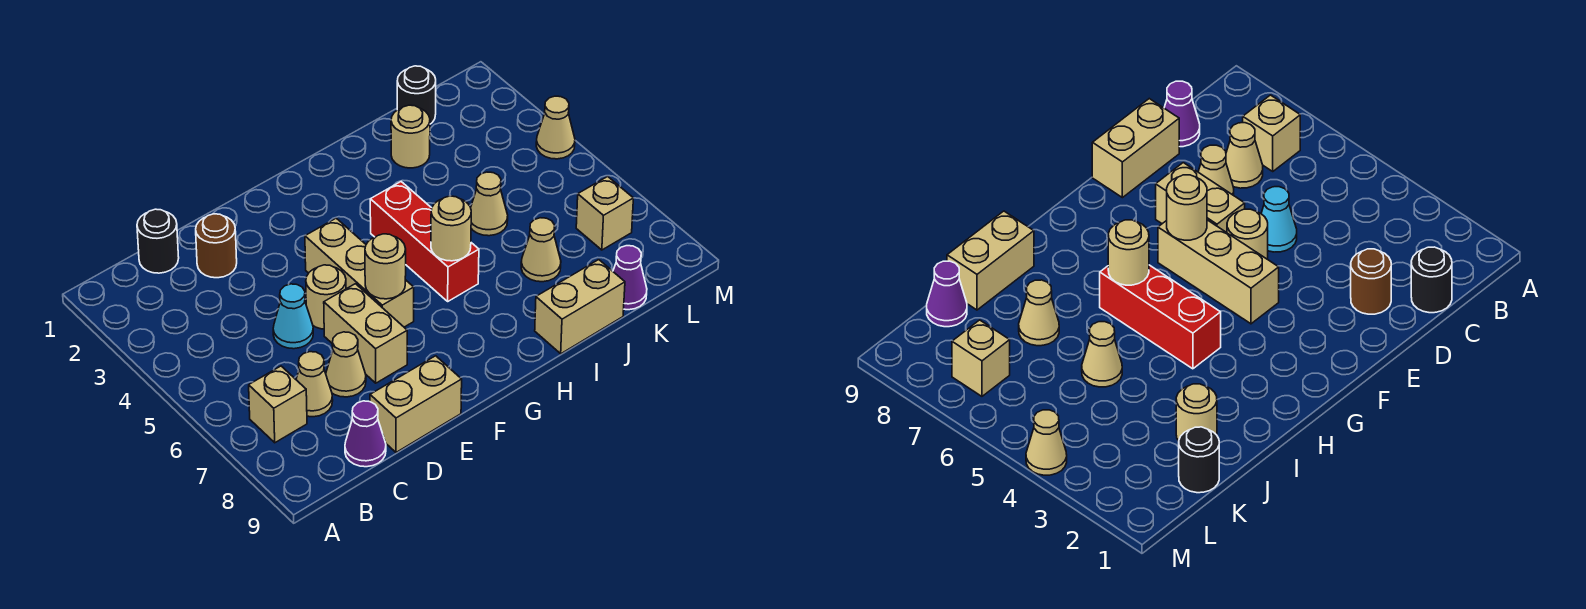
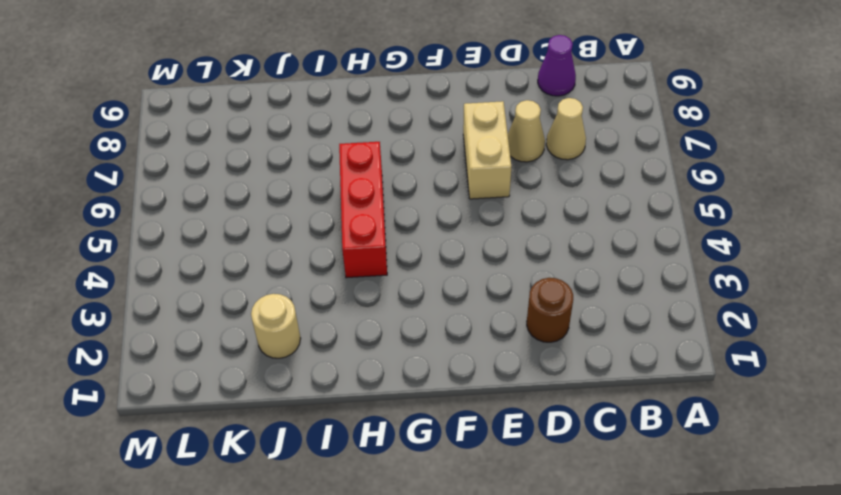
none -> tan brick B7 level 1
none -> black round brick C1 level 1
none -> cyan cone D5 level 1

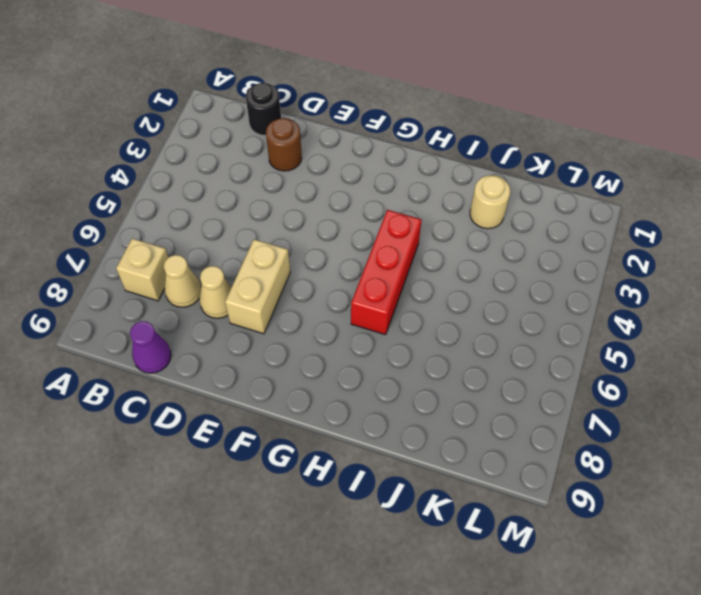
none -> cyan cone D5 level 1
none -> tan brick D9:E9 level 1
none -> tan round brick E5 level 1

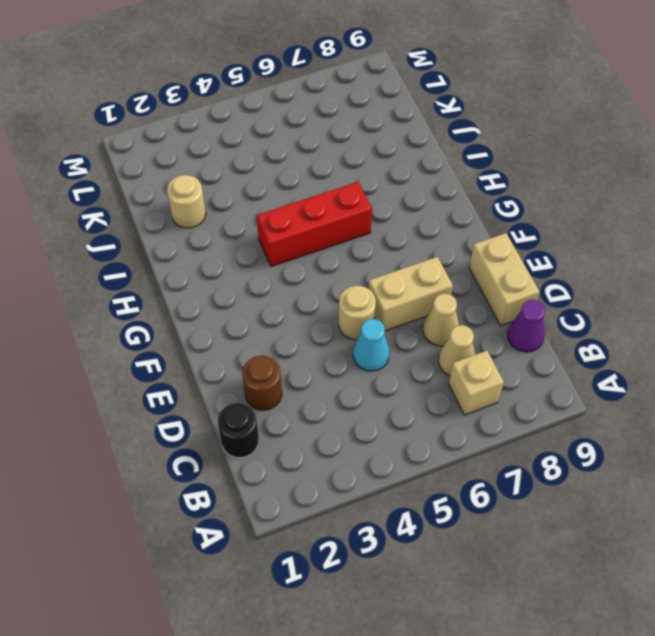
none -> tan brick F4:F6 level 1
none -> tan brick I9:J9 level 1
none -> tan cone J5 level 1

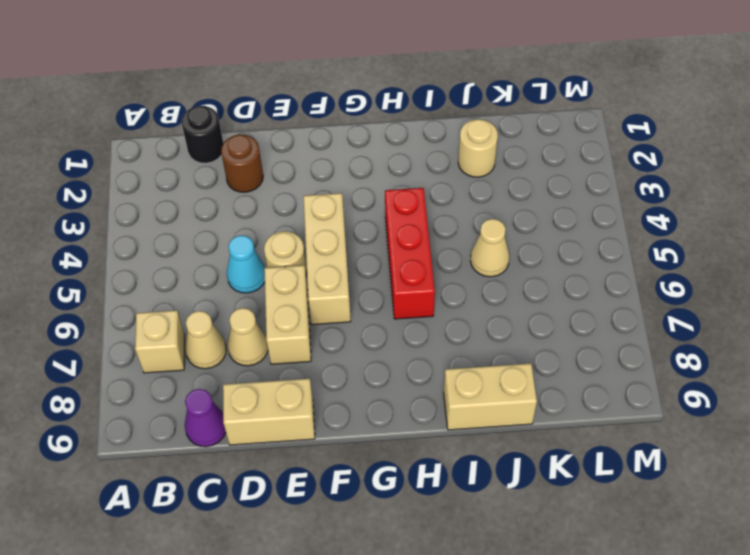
none -> tan cone J7 level 1
none -> black round brick K1 level 1
none -> purple cone K9 level 1

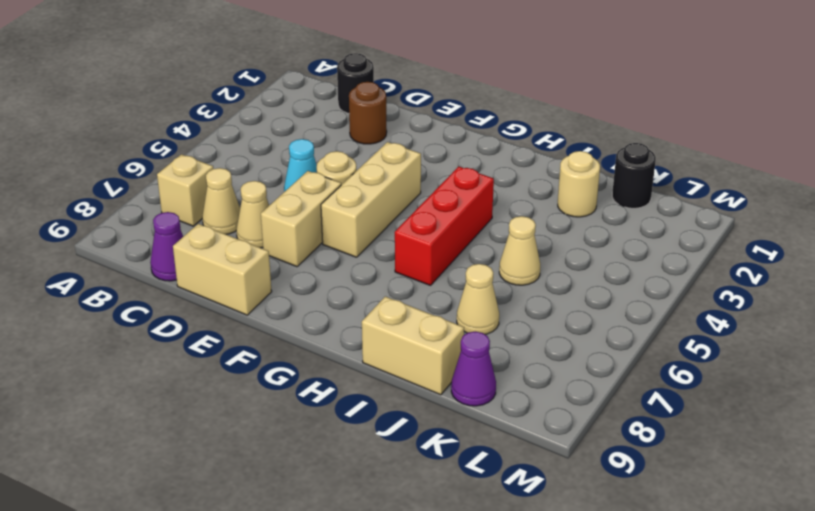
none -> tan brick L7 level 1
none -> tan cone M4 level 1
none -> tan round brick F6 level 2

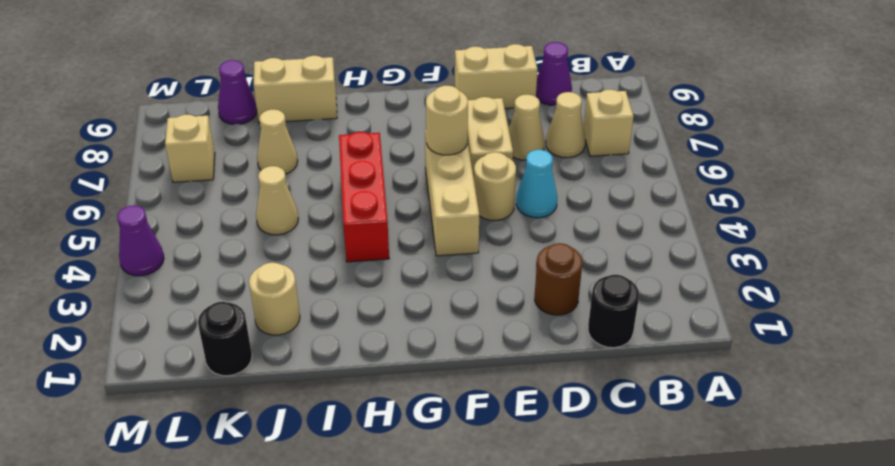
purple cone M4 level 1 -> tan cone M4 level 1
none -> tan round brick H6 level 2

